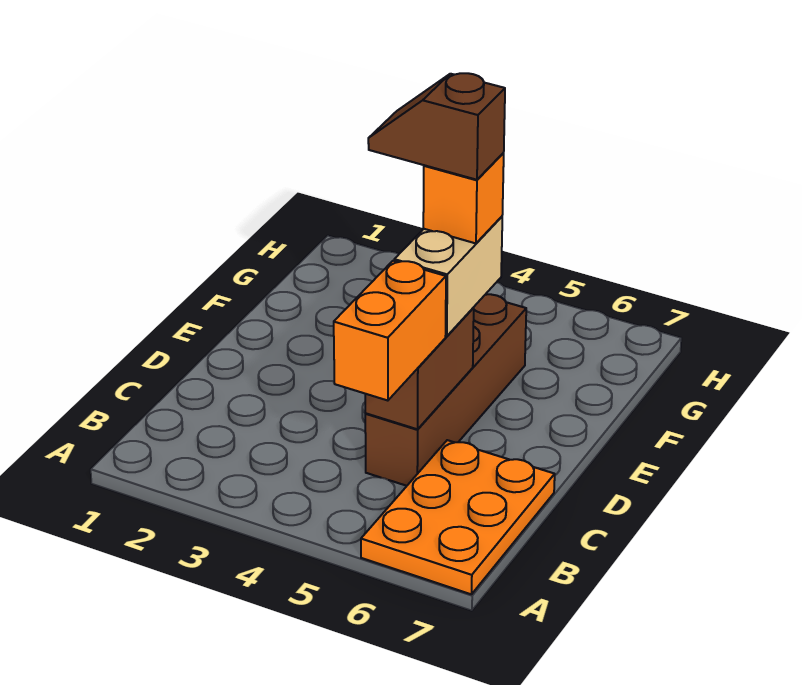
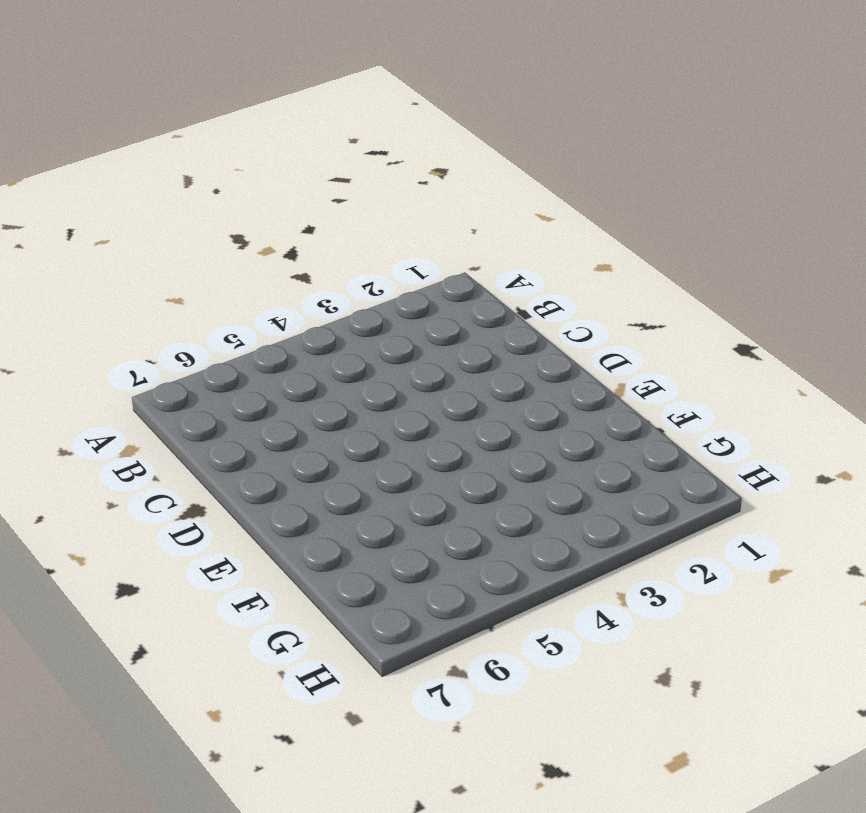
none -> orange plate A6:C7 level 1
none -> brown brick C5:F5 level 1

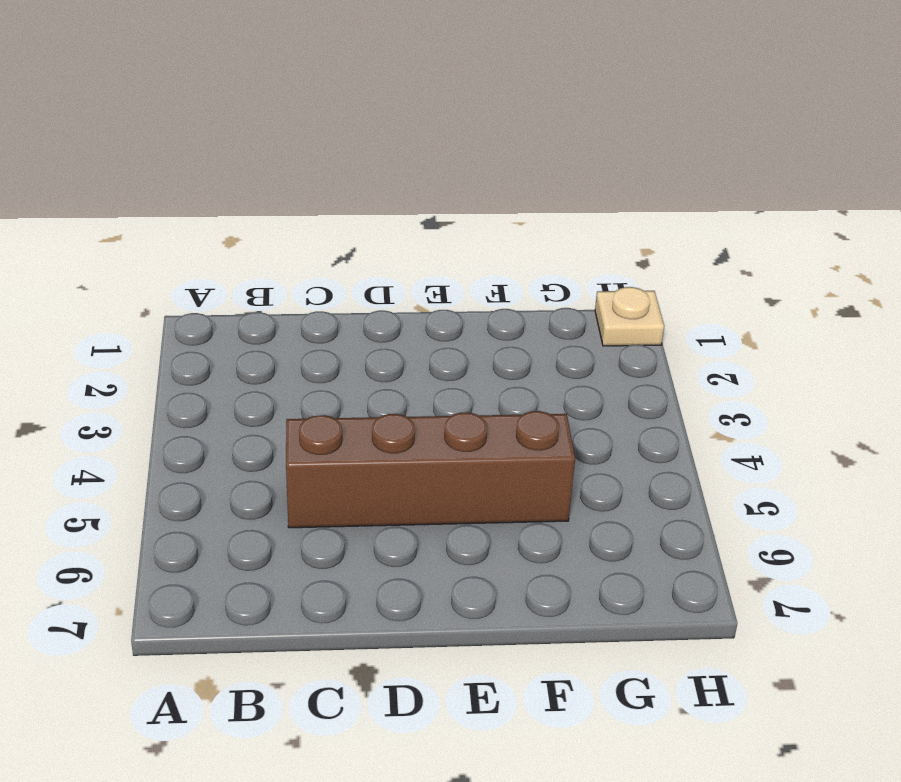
tan plate H1 level 1 -> none
none -> orange plate A6:C7 level 1
none -> brown brick C5:D5 level 2

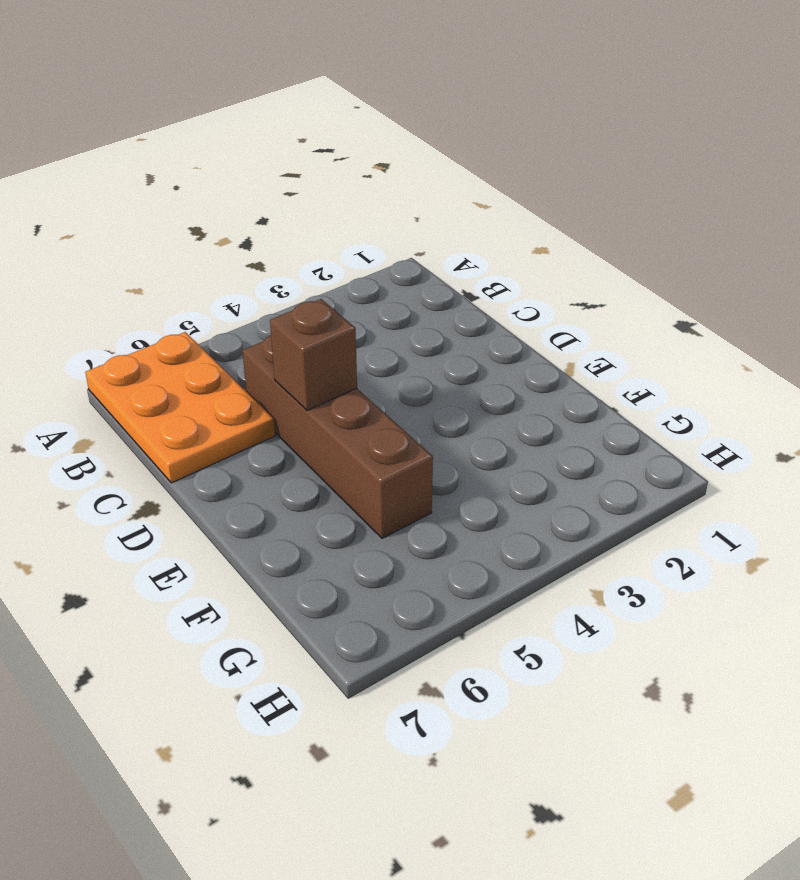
brown brick D5 level 2 -> brown brick C5:D5 level 2
none -> orange brick B5:C5 level 3
none -> tan brick D5:E5 level 3

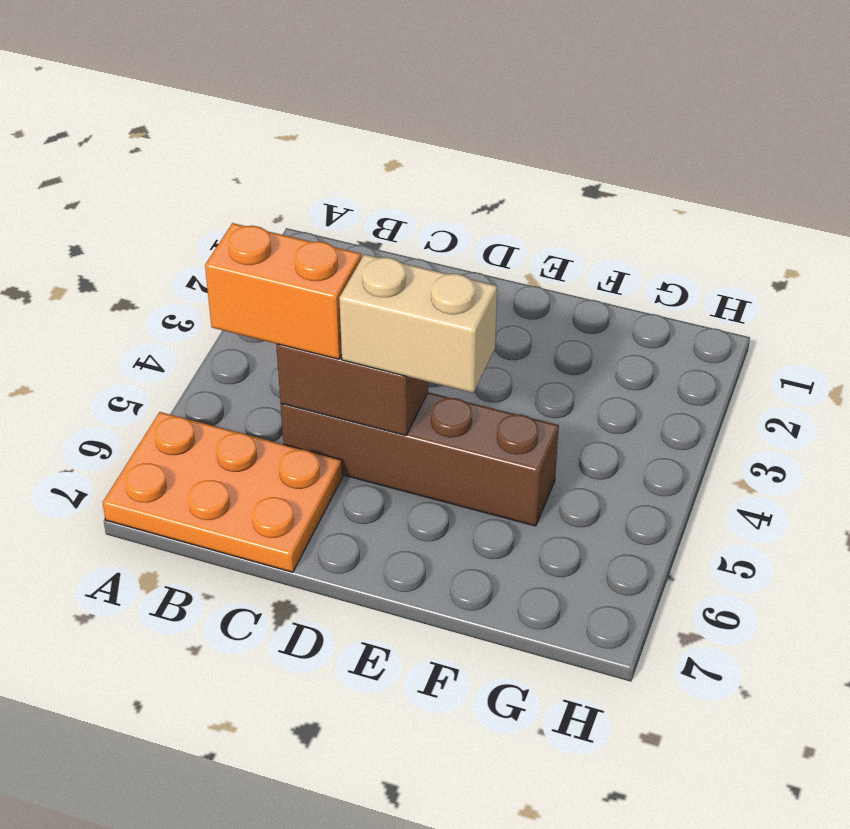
none -> orange brick E5 level 4
none -> brown slope E4:E5 level 5 top 5

